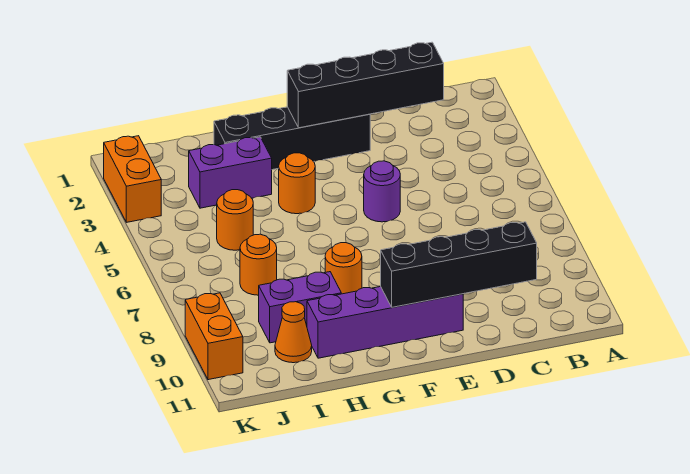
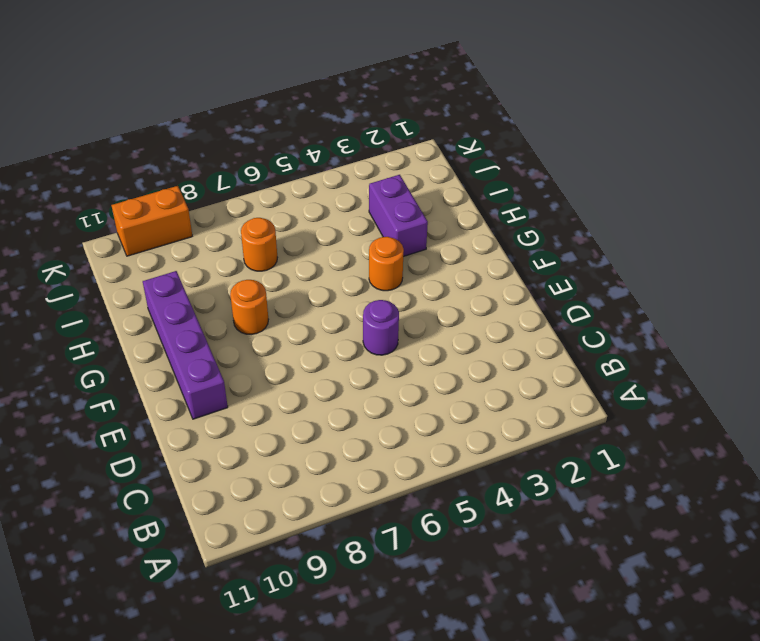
none -> black brick E2:H2 level 1
none -> purple brick H9:I9 level 1
none -> orange round brick I5 level 1

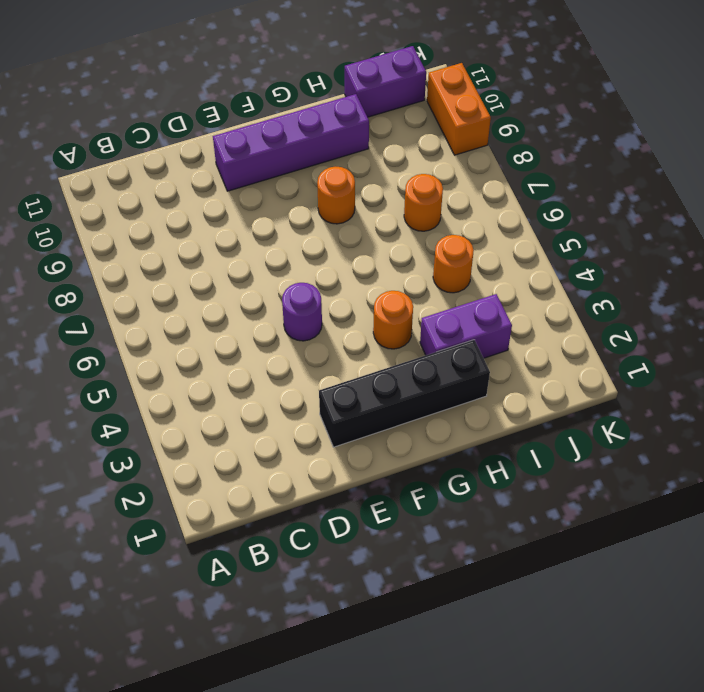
purple brick I11:J11 level 1 -> purple brick H9:I9 level 1
none -> orange cone I10 level 1
none -> orange brick K2:K3 level 1
none -> black brick C2:F2 level 2

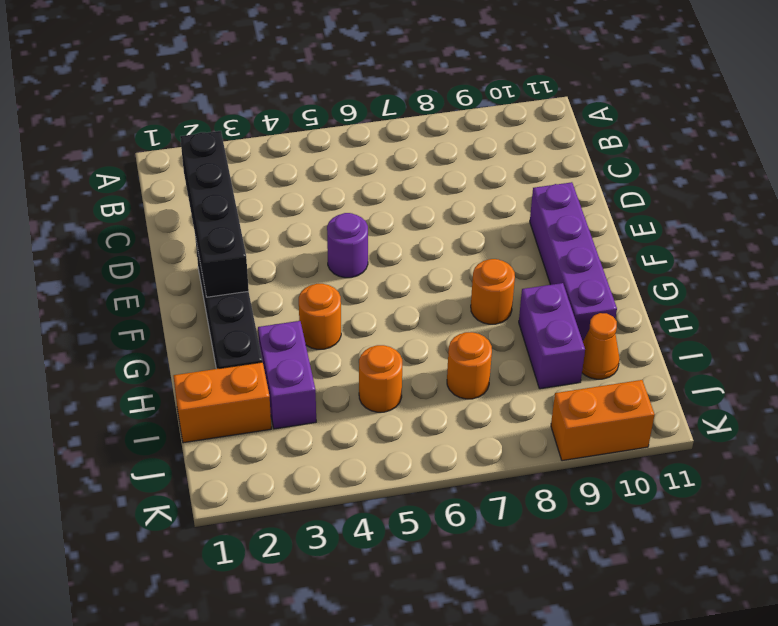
orange brick I1:I2 level 1 -> orange brick K2:K3 level 1
none -> black brick C10:F10 level 2

